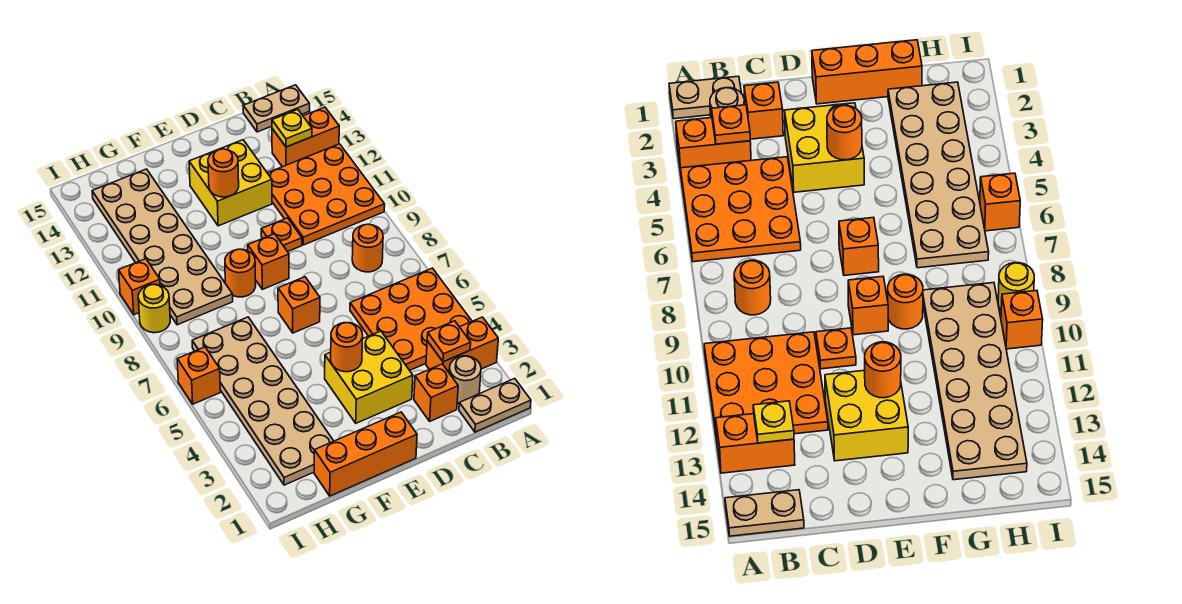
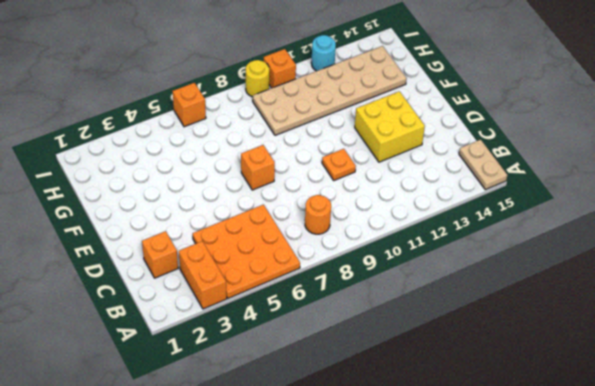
cyan round brick I12 level 1 -> none
none -> tan plate A1:B1 level 1
none -> orange plate A10:C12 level 1
none -> orange brick A13:B13 level 1

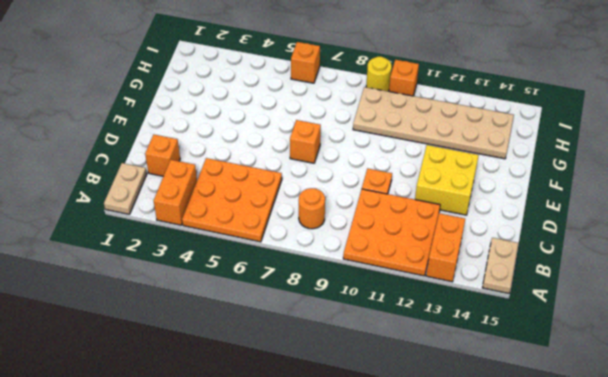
none -> tan round brick B2 level 1
none -> yellow brick D3:E4 level 1
none -> orange brick E1:G1 level 1

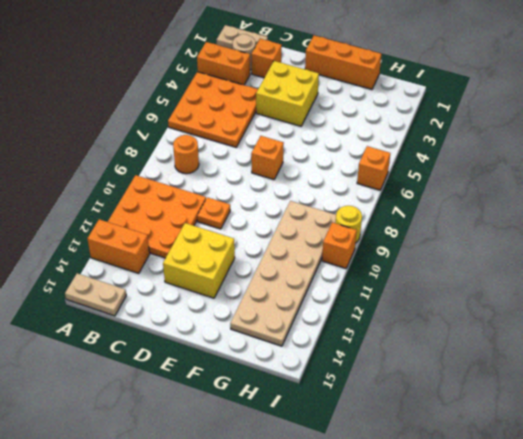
none -> orange brick E9 level 1
none -> orange round brick F9 level 1
none -> tan plate G2:H7 level 1

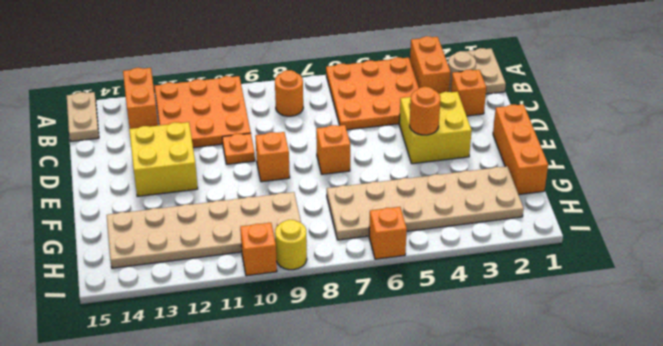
none -> orange round brick F9 level 1
none -> orange plate B3 level 2
none -> yellow plate B13 level 2

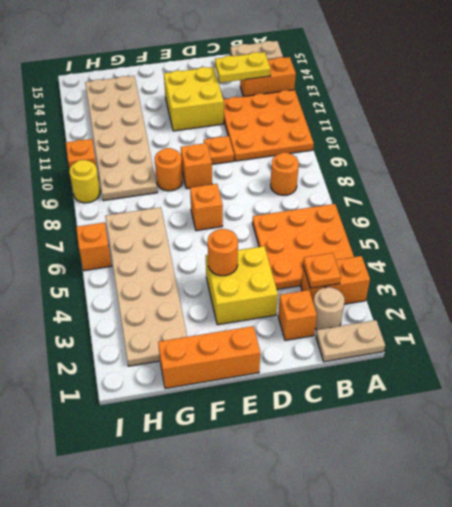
yellow plate B13:C13 level 2 -> yellow plate B13 level 2
none -> orange round brick E12 level 2

